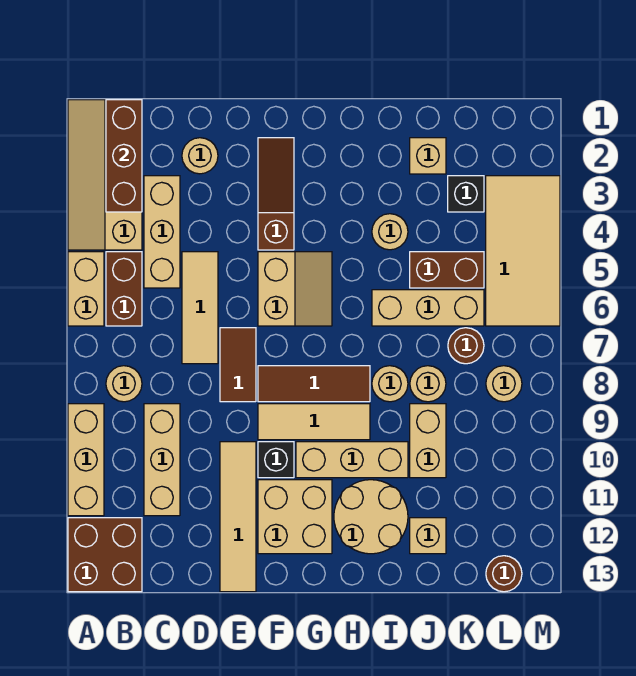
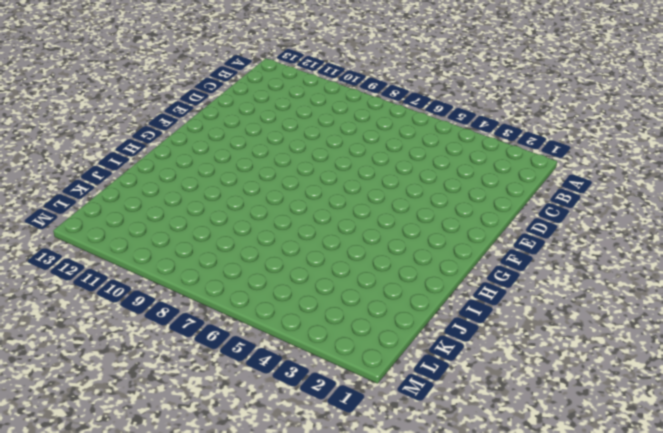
none -> tan slope A1:B4 level 1 top B
none -> tan brick A5:A6 level 1
none -> tan brick A9:A11 level 1
none -> brown brick A12:B13 level 1

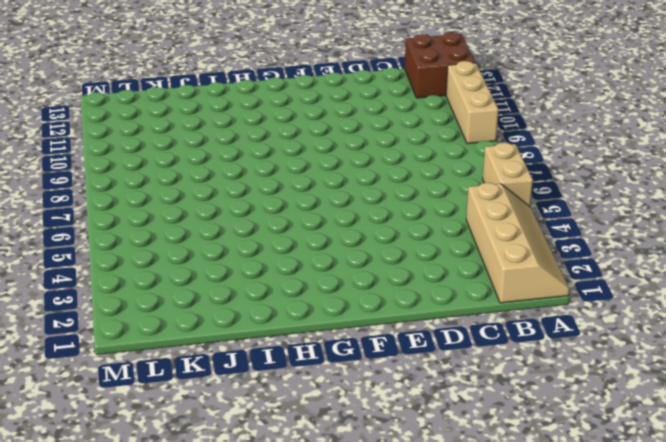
none -> brown brick B5:B6 level 1
none -> tan round brick B8 level 1
none -> tan brick C3:C5 level 1
none -> tan brick C9:C11 level 1

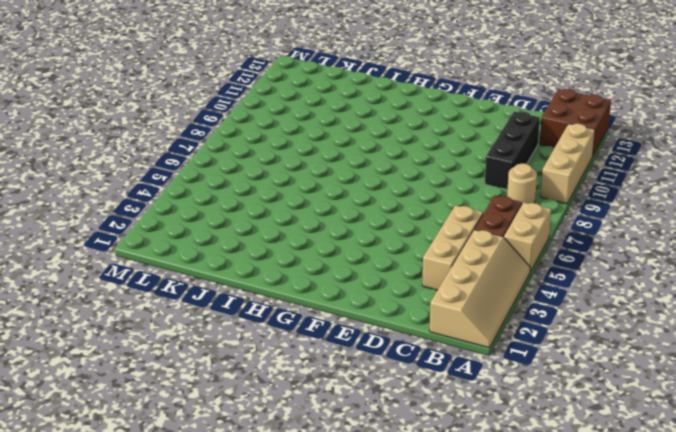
black brick C9:C11 level 1 -> tan brick C9:C11 level 1
none -> tan round brick D2 level 1
none -> tan tile D5:D7 level 1
none -> brown tile E7:E8 level 1
none -> tan tile E10:E13 level 1

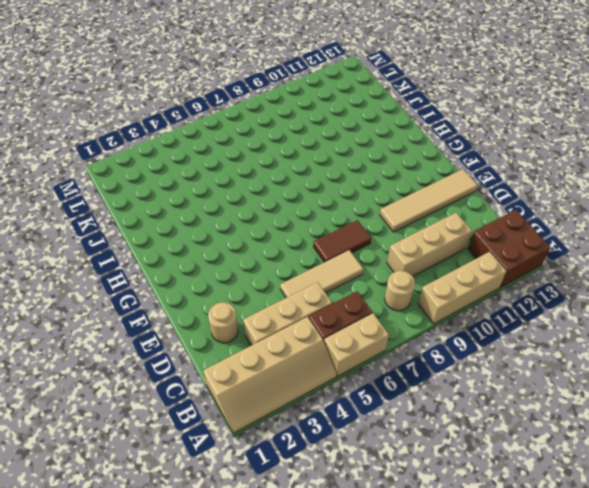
none -> brown slope F2:F4 level 1 top 4
none -> tan slope F5:G6 level 1 top F
none -> brown tile F8:H8 level 1
none -> tan tile F9:H9 level 1

